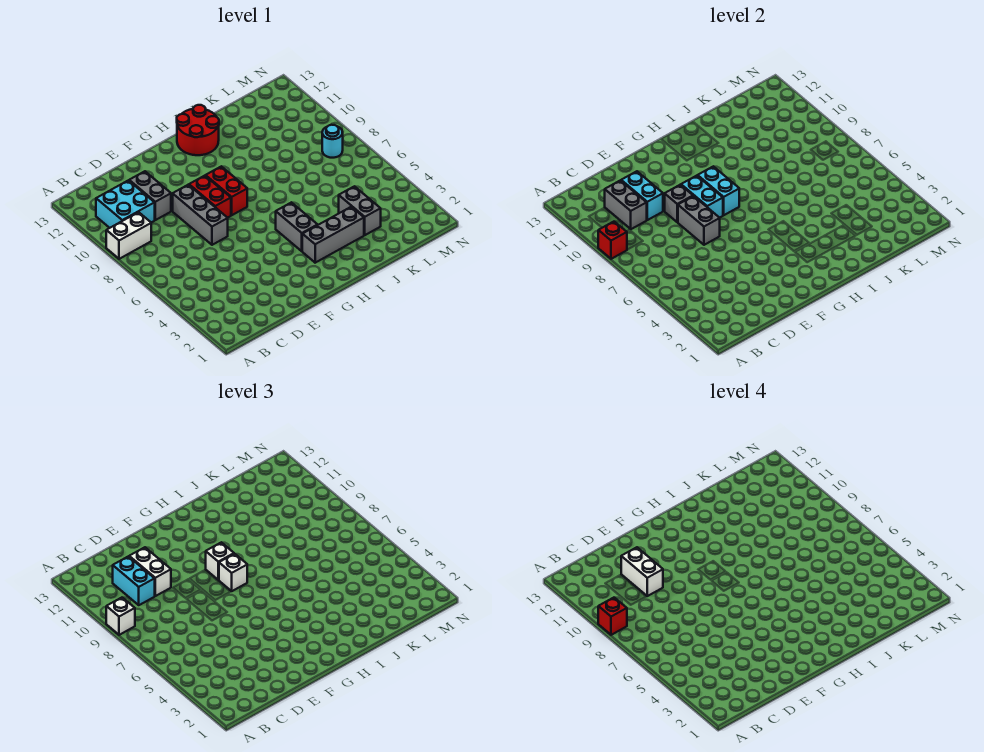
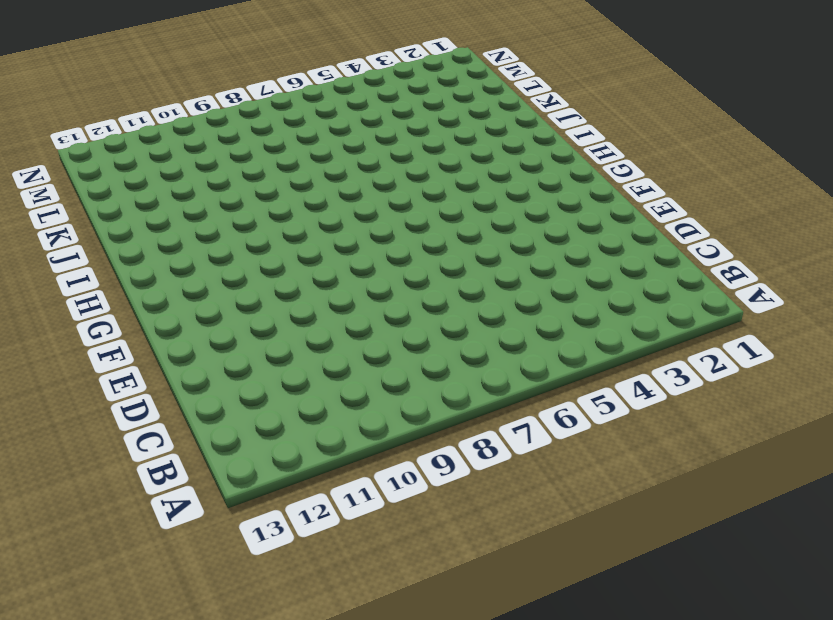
none -> white brick A9:B9 level 1
none -> cyan brick B10:C11 level 1
none -> grey brick D10:D11 level 1

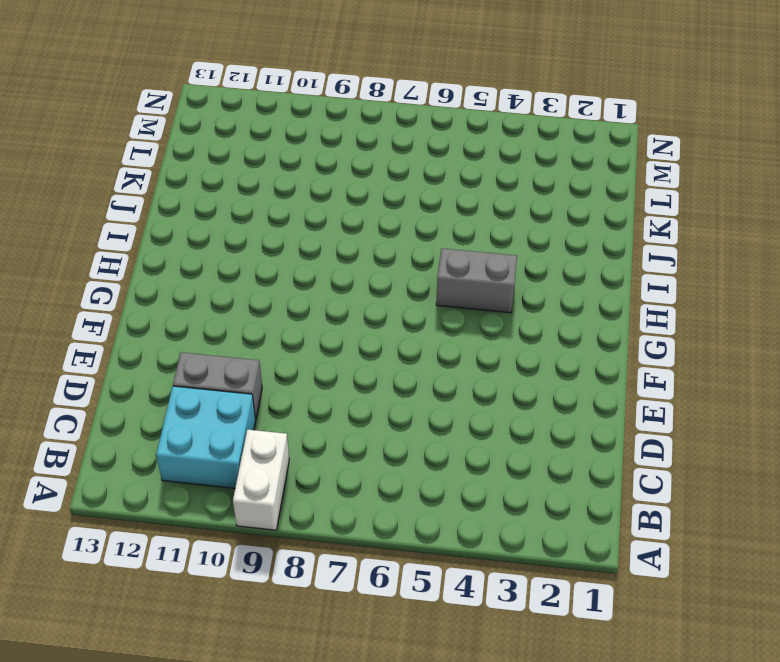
none -> grey brick E7:E9 level 1
none -> red brick F8:F9 level 1
none -> red brick G8:G9 level 1

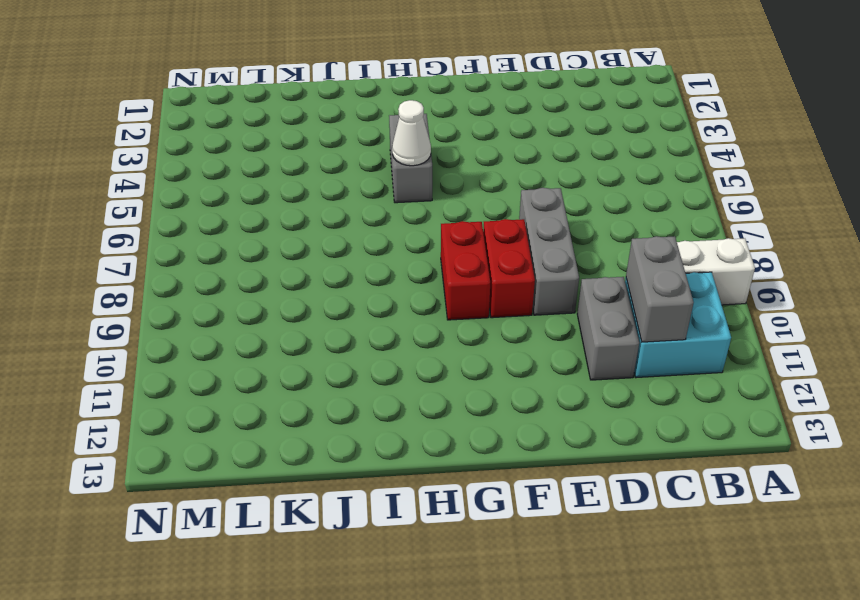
white cone H5 level 2 -> none
none -> grey brick H3:J3 level 1
none -> red round brick H12:I13 level 1
none -> grey brick K3:K4 level 1

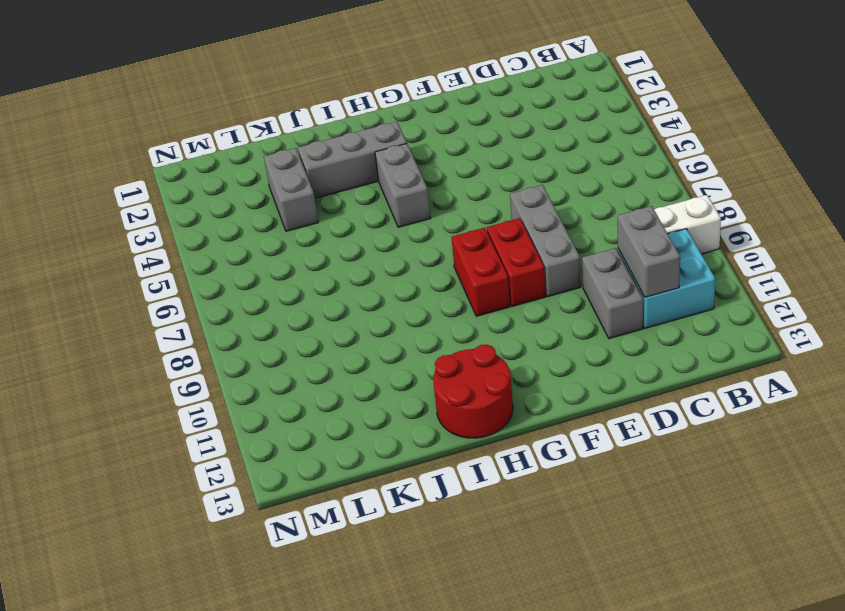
none -> cyan round brick M8 level 1
none -> red brick A9 level 2
none -> cyan brick D10:D11 level 2

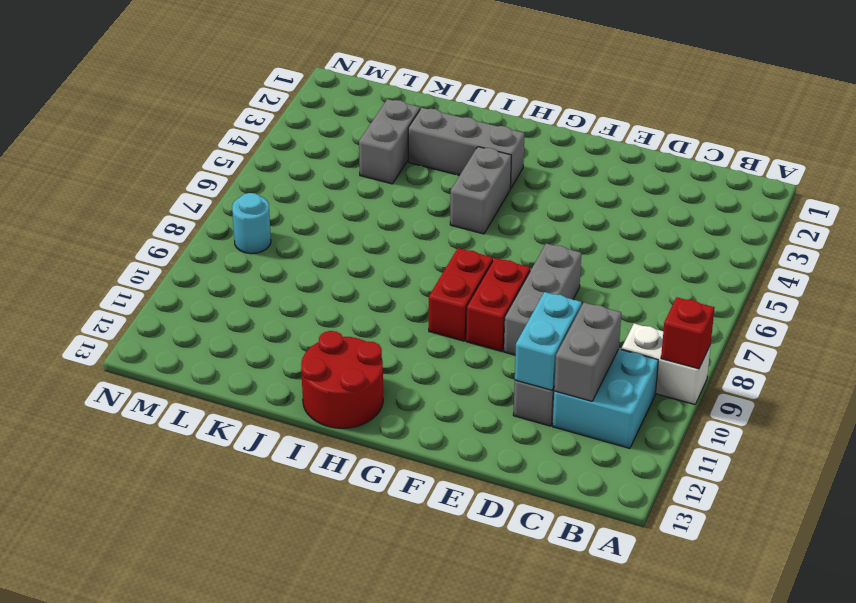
none -> grey brick E7:E8 level 2
none -> grey brick E9 level 2
none -> cyan brick F8:F9 level 2

